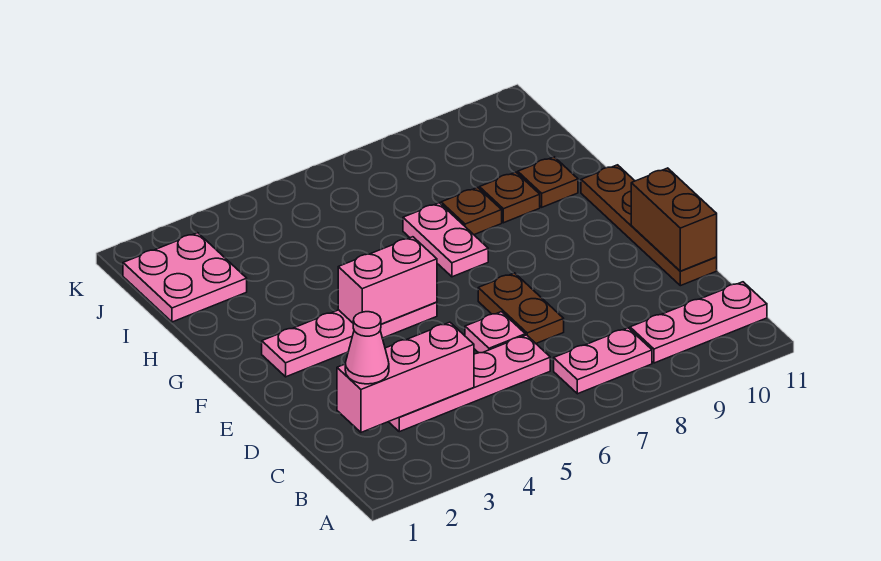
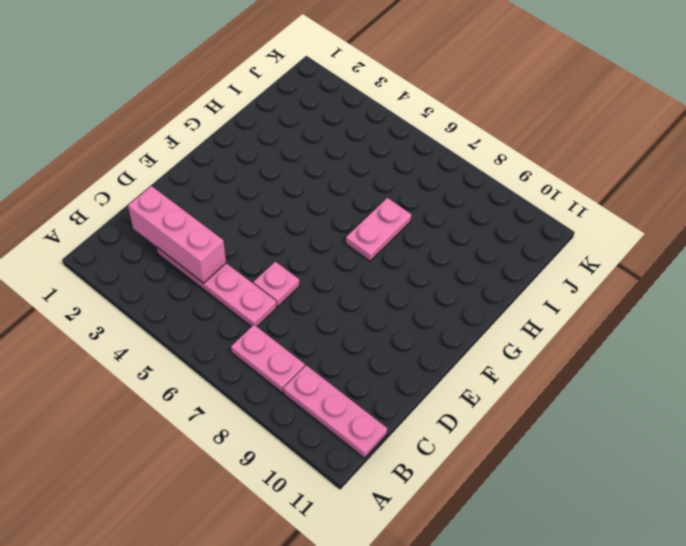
none -> brown plate D7:E7 level 1
none -> brown plate D11:G11 level 1
none -> pink plate F2:F5 level 1

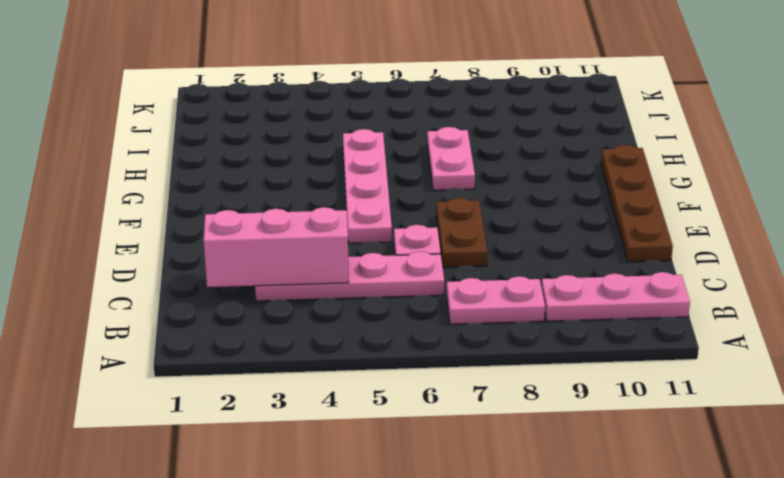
pink plate E5:H5 level 1 -> pink plate F2:F5 level 1
none -> brown plate H8 level 1
none -> brown plate H9 level 1
none -> brown plate H10 level 1

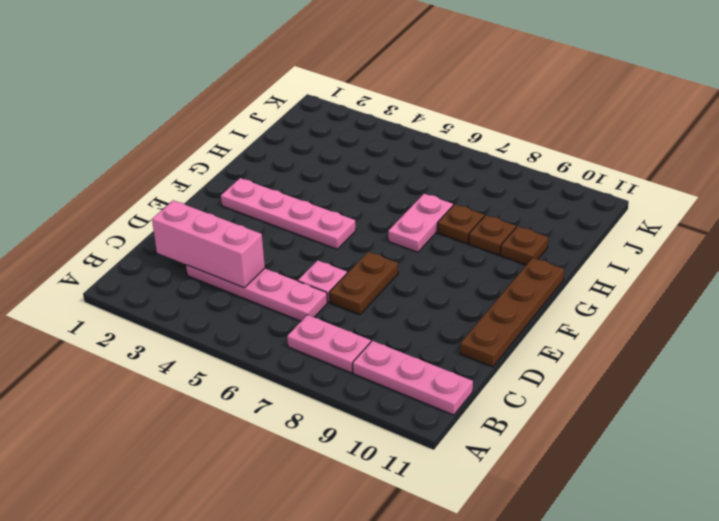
none -> pink plate I1:J2 level 1
none -> brown brick D11:E11 level 2
none -> pink brick F4:F5 level 2

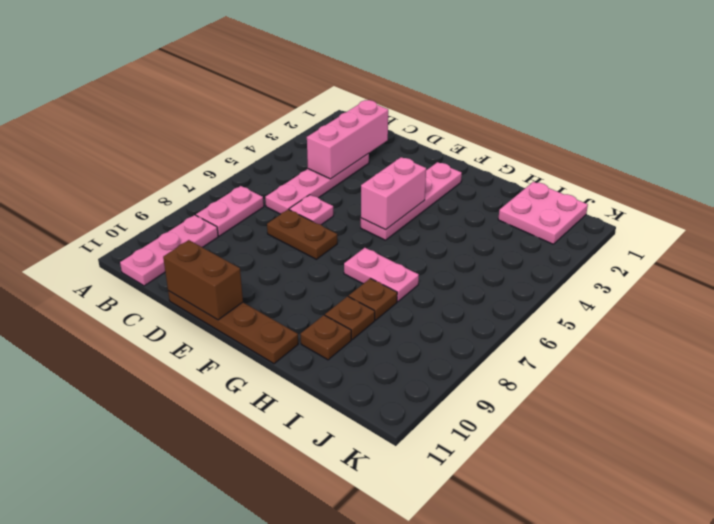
none -> pink cone C2 level 3

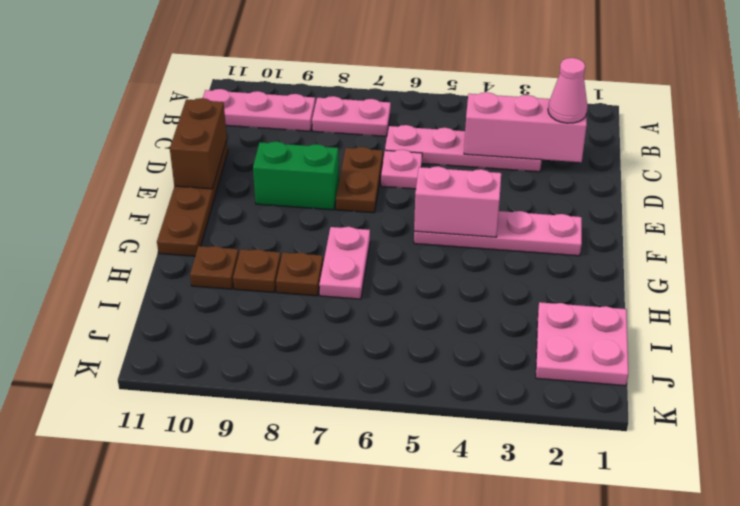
green brick E8:E9 level 1 -> none

